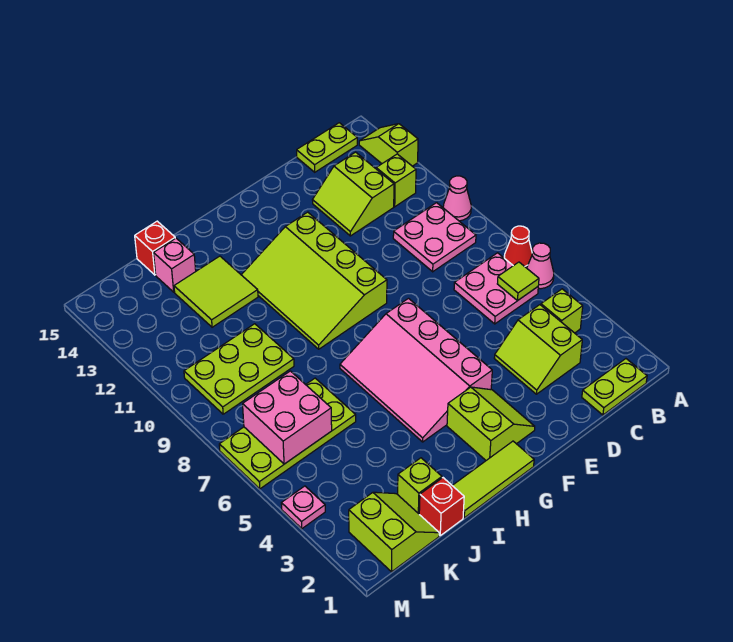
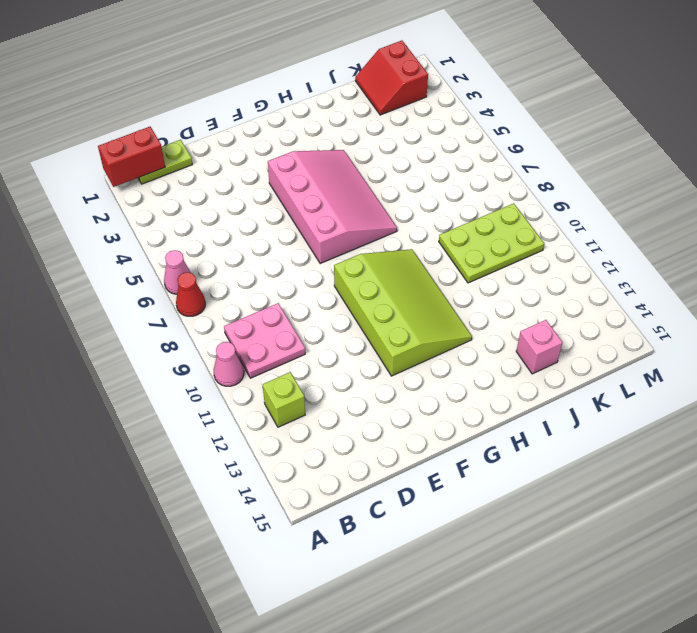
red brick A1:B1 level 2 -> none
red slope K1:L2 level 1 top L -> lime slope K1:L2 level 1 top L
none -> lime slope A13:A14 level 1 top 13
none -> lime brick B4 level 1
none -> pink plate B6:C7 level 1

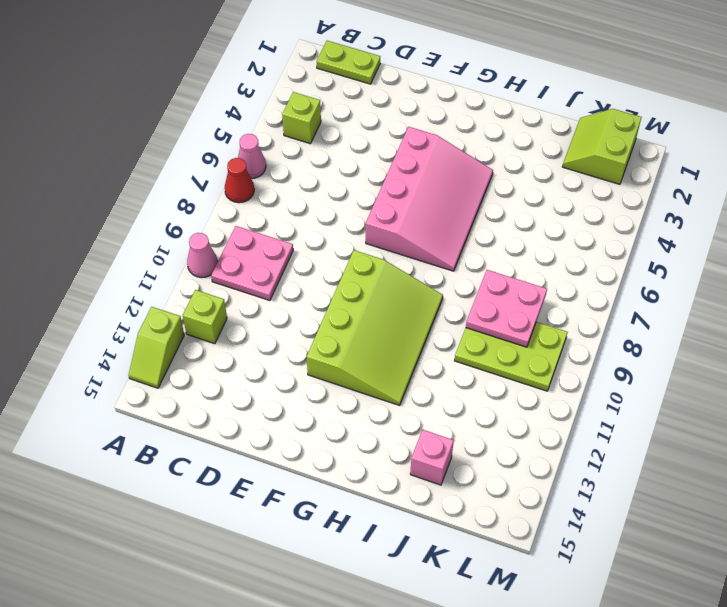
pink plate J8:K9 level 2 -> pink plate B6:C7 level 1
none -> lime plate B15:C15 level 1
none -> lime slope C3:D4 level 1 top C
none -> lime slope C12:D13 level 1 top C

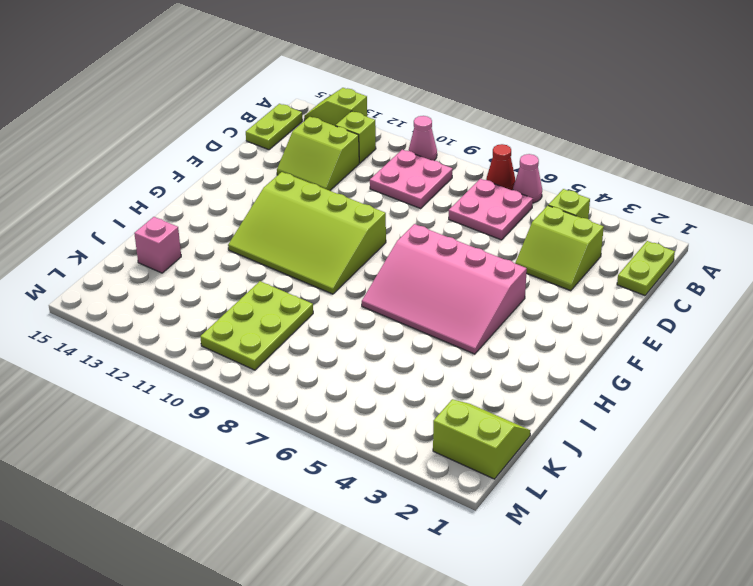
none -> lime slope F2:G3 level 1 top G
none -> lime tile G1:I1 level 1
none -> lime tile I12:J13 level 1

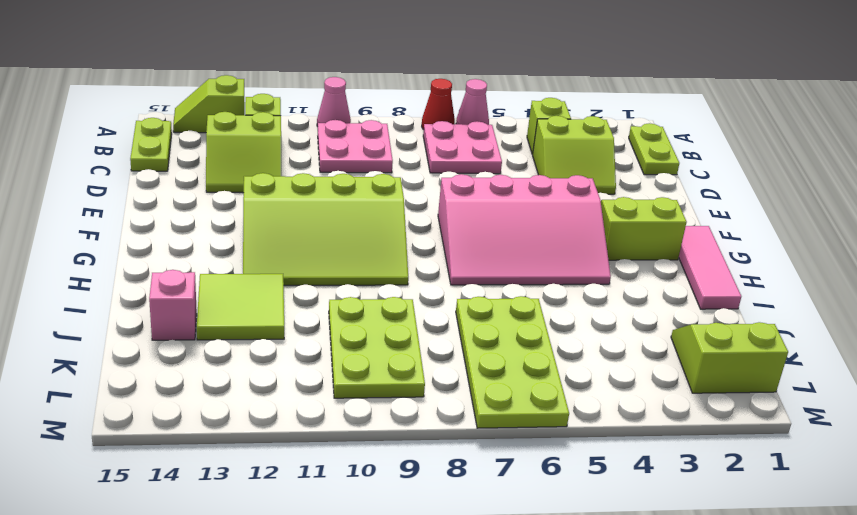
pink tile G1:I1 level 1 -> lime tile G1:I1 level 1
none -> red brick J1 level 1
none -> lime brick J2 level 1
none -> red brick J15 level 1

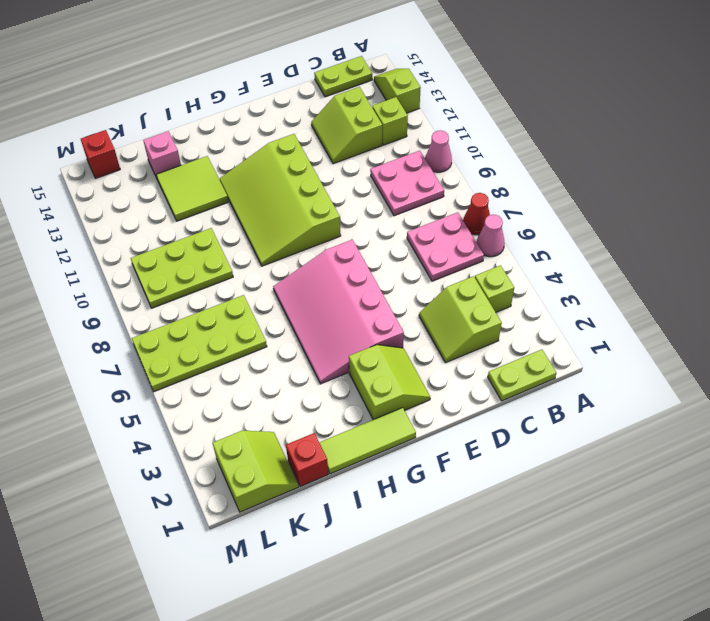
red brick L15 level 1 -> red brick J15 level 1
none -> lime brick J2 level 1
none -> pink plate M4 level 1
none -> lime tile B6 level 2

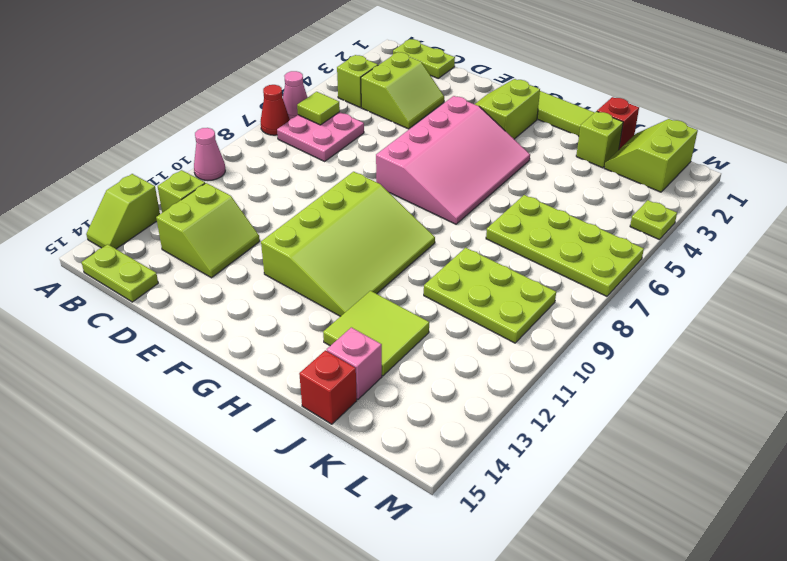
lime plate M4 level 1 -> pink plate M4 level 1
none -> pink plate B9:C10 level 1
none -> pink brick K6:L7 level 2

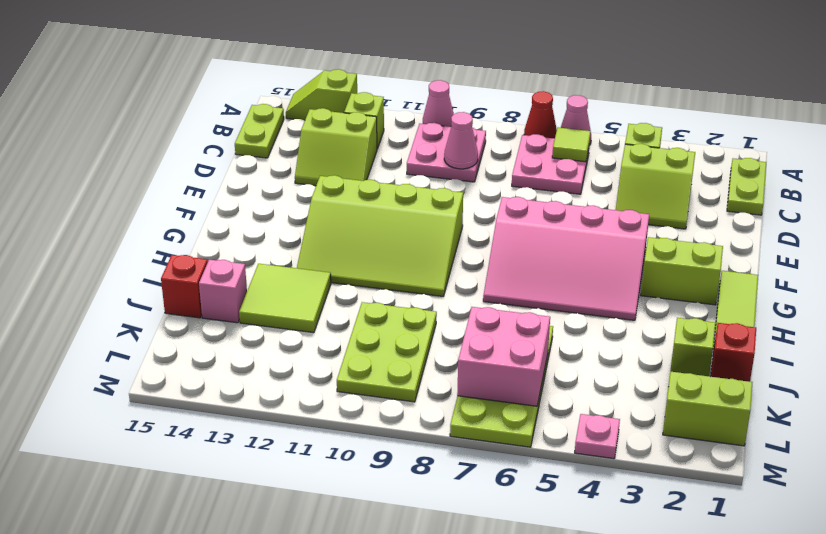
pink cone C9 level 2 -> none

